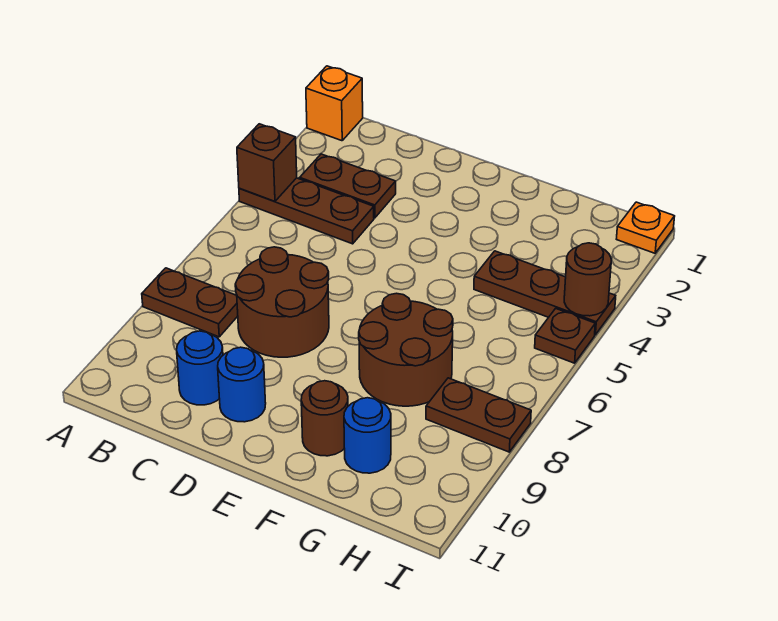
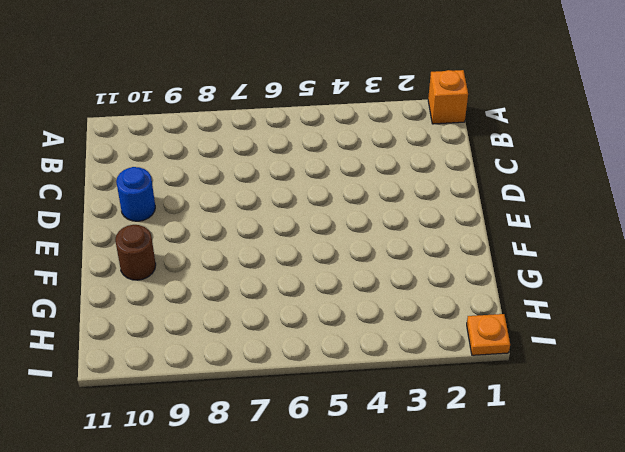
none -> brown plate A4:C4 level 1
none -> brown plate A8:B8 level 1
none -> brown plate B3:C3 level 1

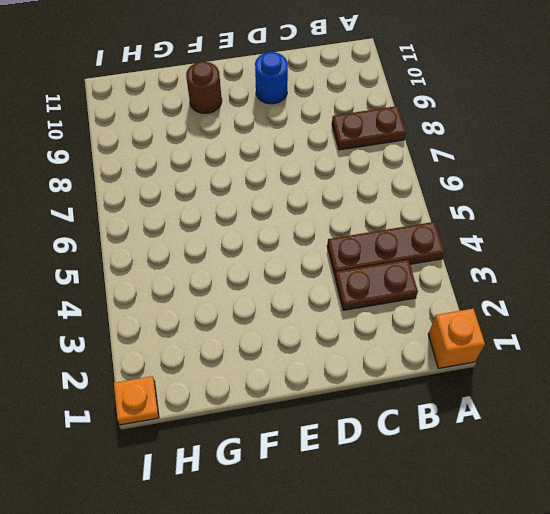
none -> brown round brick C7:D8 level 1
none -> blue round brick C10 level 1
none -> brown round brick F7:G8 level 1

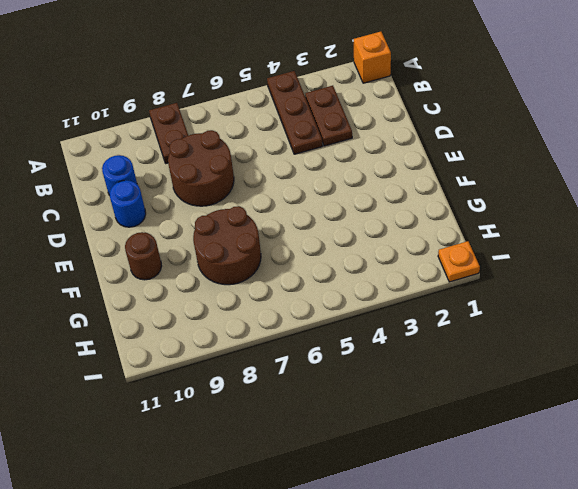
none -> brown plate G4:I4 level 1
none -> blue round brick G10 level 1
none -> brown plate H8:I8 level 1

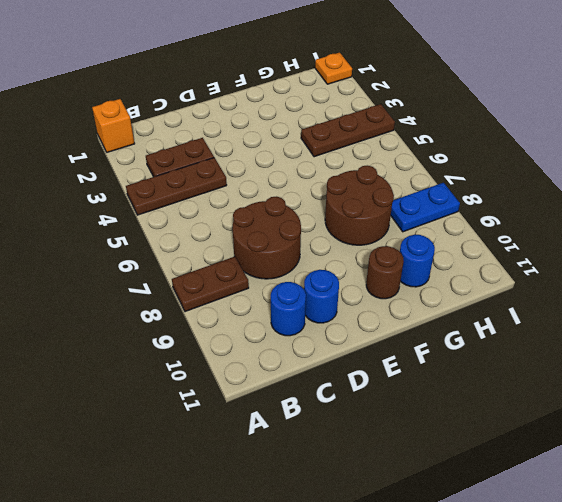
blue plate H8:I8 level 1 -> brown plate H8:I8 level 1
none -> brown plate I5 level 1
none -> brown brick A4 level 2
none -> brown round brick I4 level 2

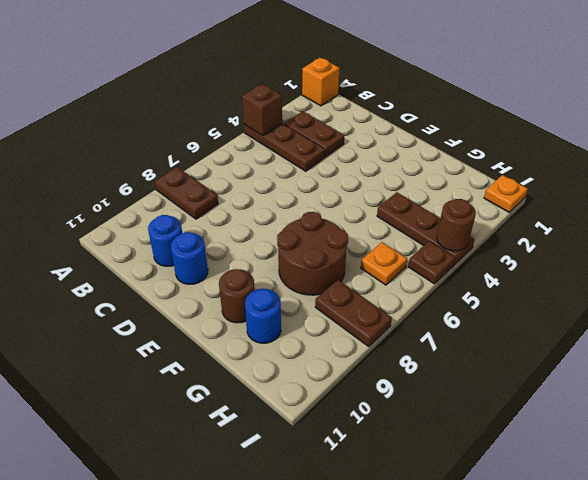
orange plate H6 level 1 -> none
none -> brown round brick C7:D8 level 1

